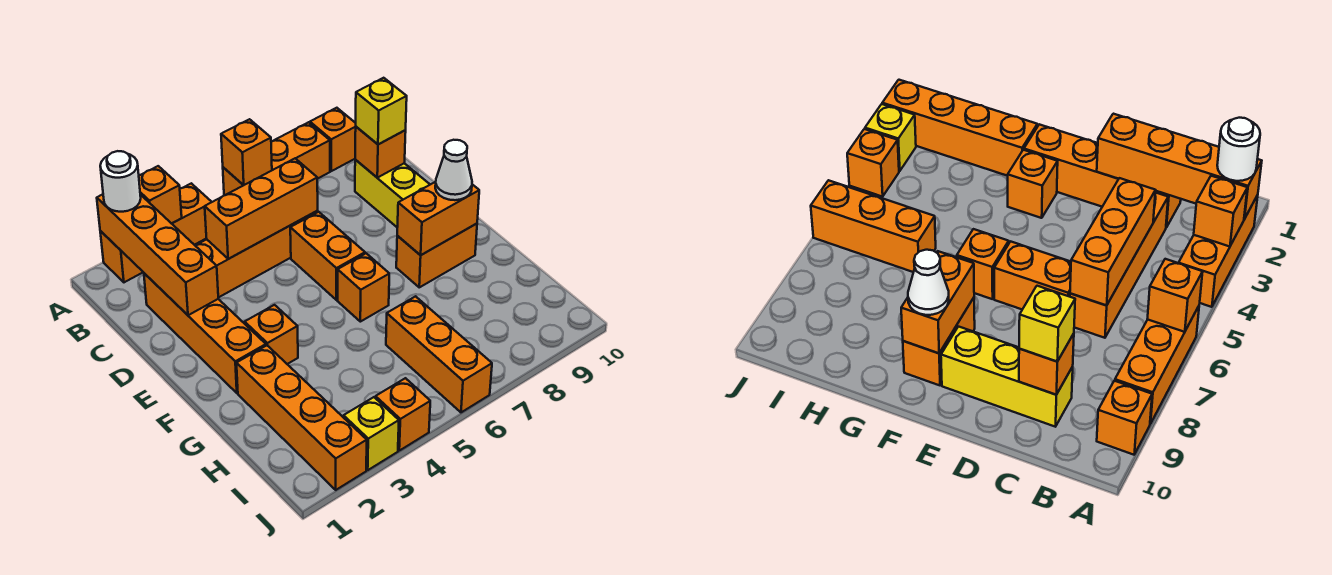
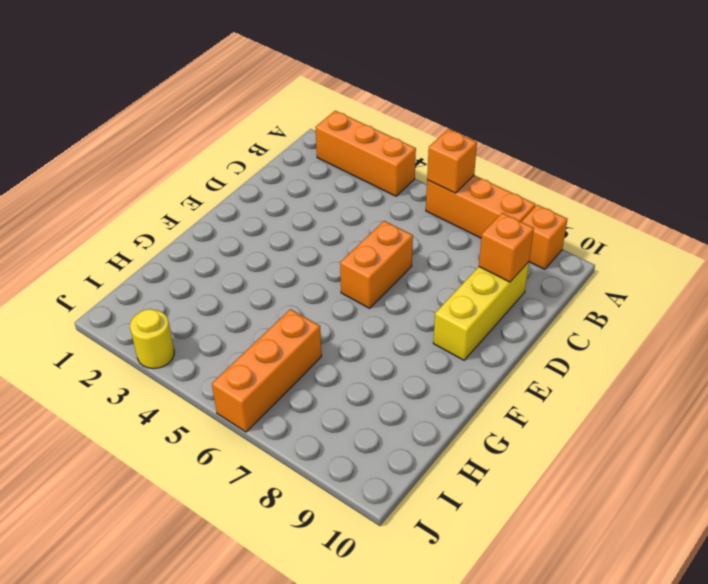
yellow round brick J3 level 1 -> yellow brick J3 level 1
none -> orange brick C2:F2 level 1
none -> orange brick C3:C6 level 1
none -> orange brick F3 level 1

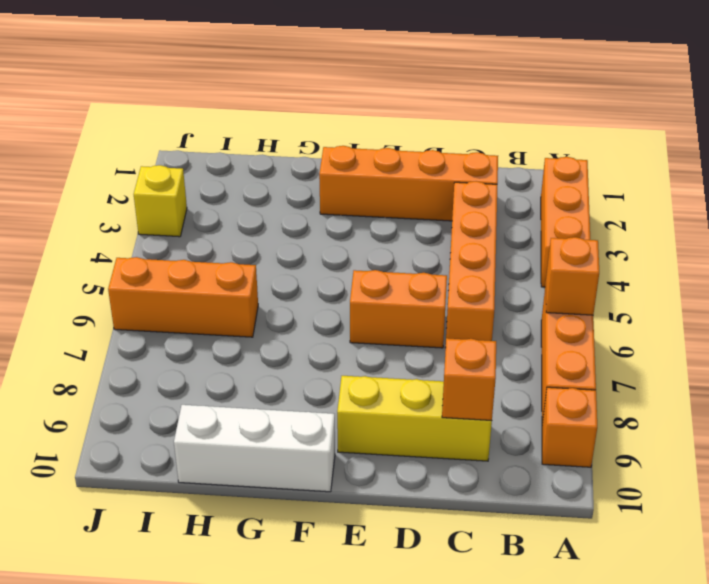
white brick F10:H10 level 1 -> none
none -> orange brick F3 level 1
none -> orange brick F6 level 1
none -> orange brick F8:F9 level 1

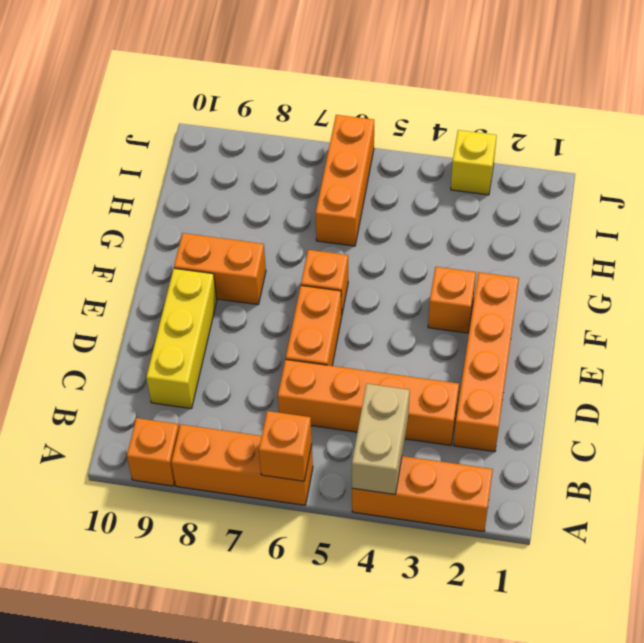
tan brick A4:B4 level 2 -> none
none -> orange brick G2:J2 level 1
none -> orange brick J4 level 1
none -> orange brick A2:D2 level 2

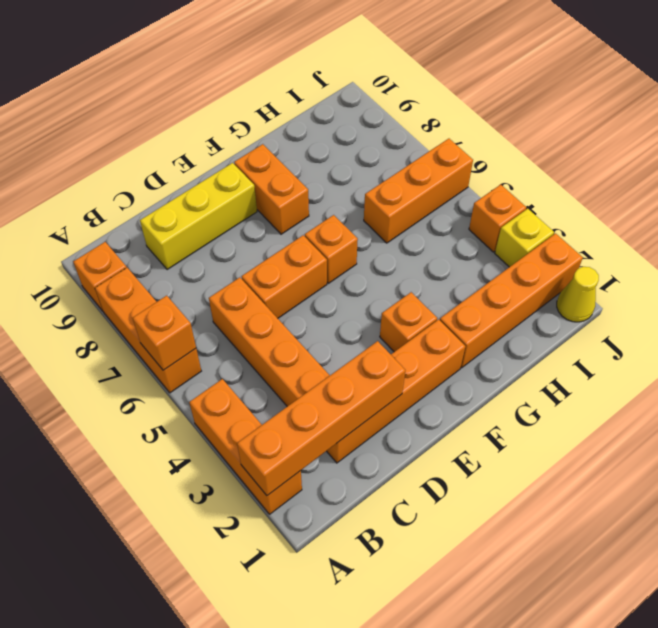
yellow cone J1 level 1 -> none
none -> orange brick A3 level 2
none -> orange brick C4:C6 level 2
none -> orange brick C9 level 2

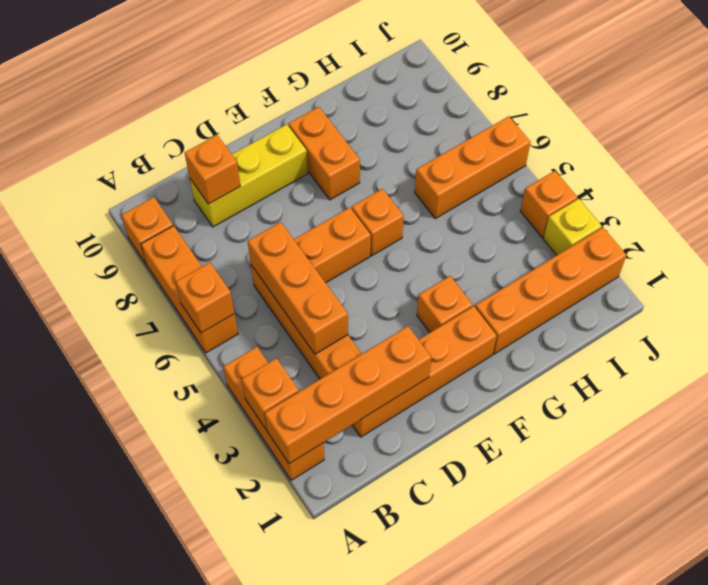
none -> orange brick F8:F9 level 2
none -> white round brick A2 level 3
none -> yellow brick C9 level 3

